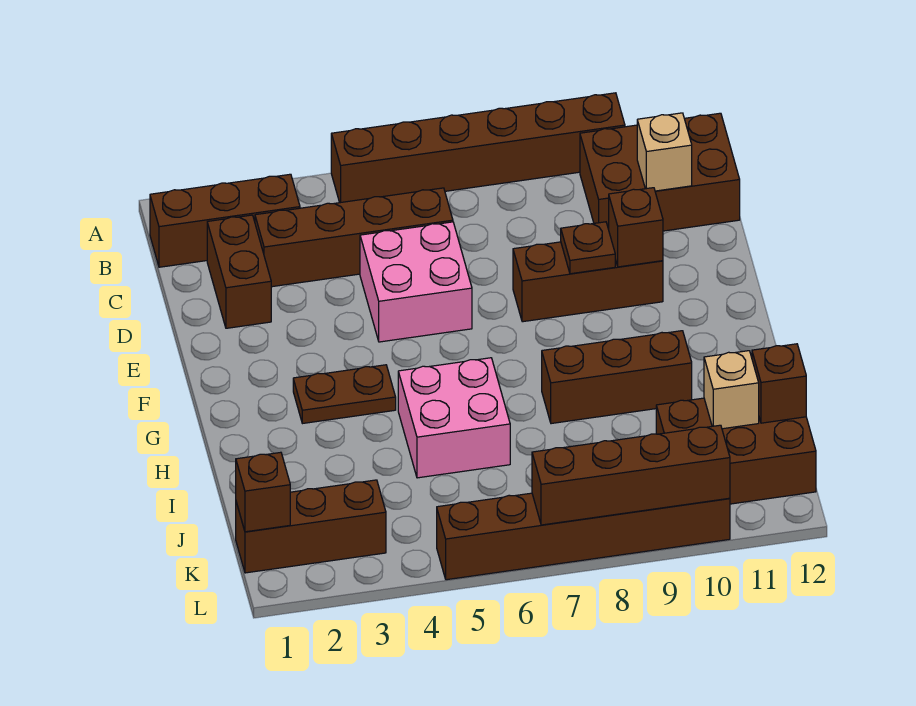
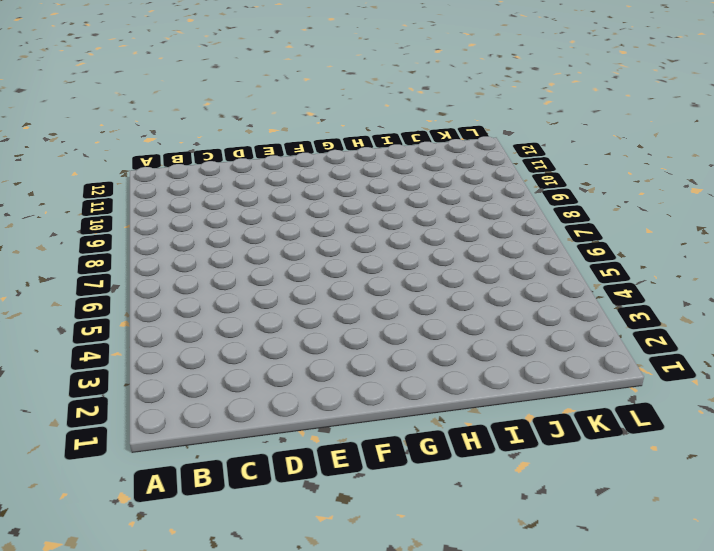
none -> brown brick A5:A10 level 1
none -> brown brick B1:B3 level 1
none -> brown brick B10:C12 level 1

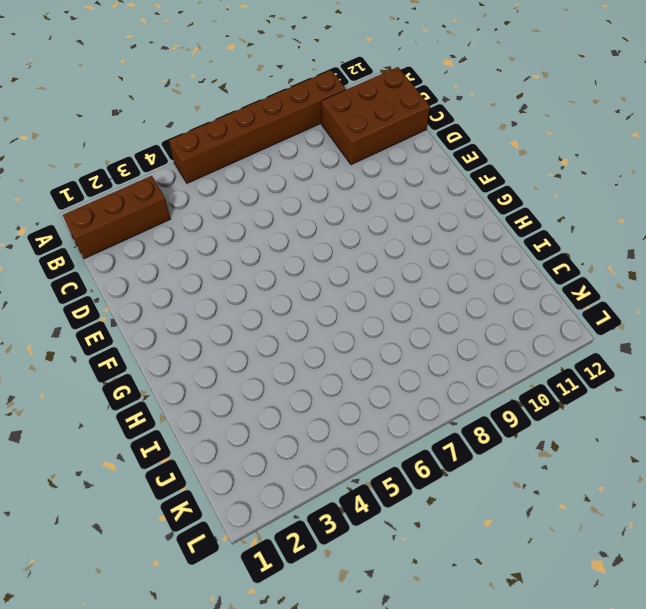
none -> brown brick C2:D2 level 1
none -> brown brick C3:C6 level 1
none -> pink brick D5:E6 level 1

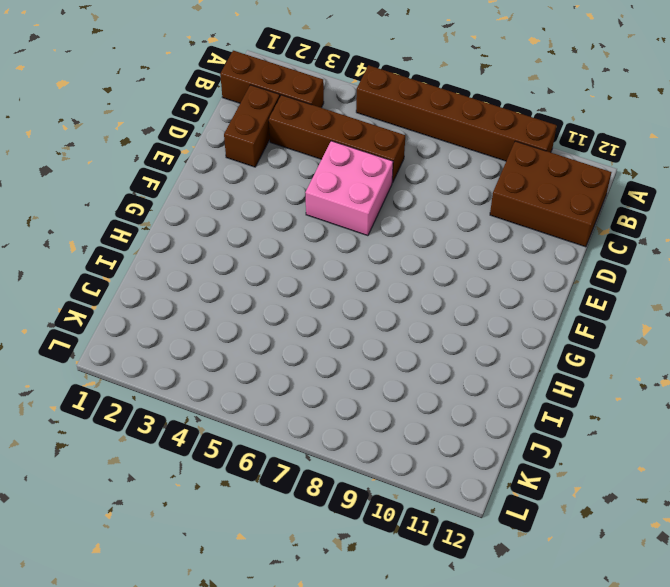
none -> brown brick E8:E10 level 1
none -> brown plate G3:G4 level 1
none -> pink brick H5:I6 level 1

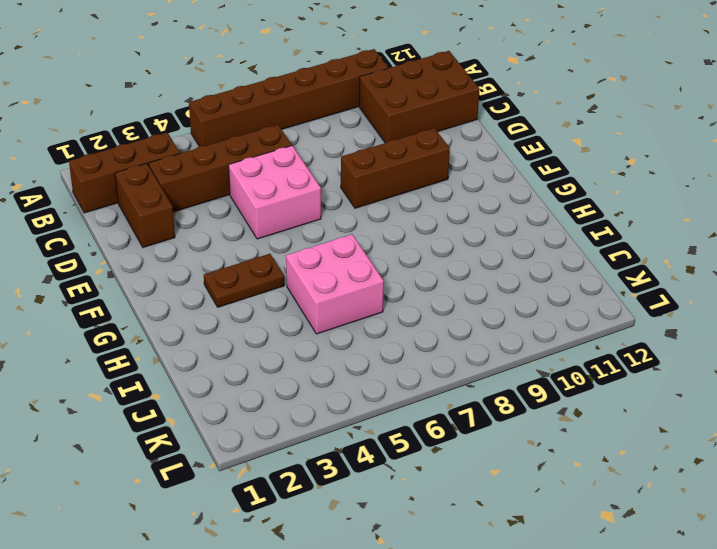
none -> brown brick H8:H10 level 1
none -> brown brick J10:K12 level 1
none -> brown brick K1:K3 level 1

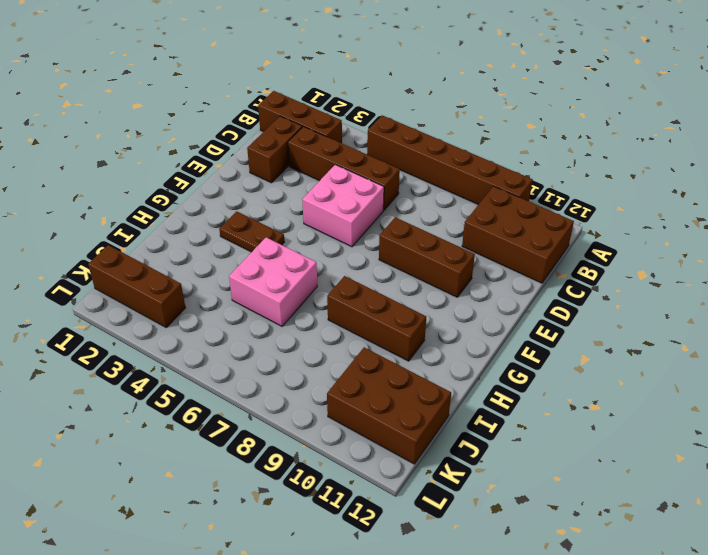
none -> brown brick L5:L10 level 1
none -> tan brick C11 level 2
none -> brown plate E9 level 2

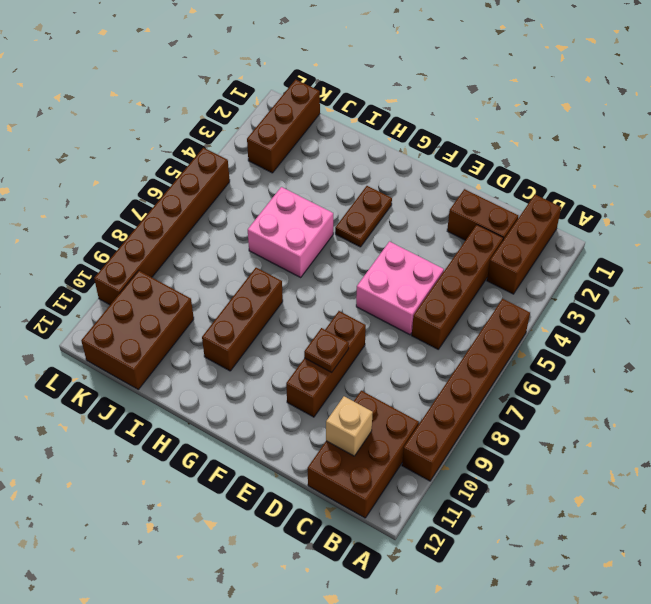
none -> brown brick E10 level 2
none -> tan brick J11 level 2
none -> brown brick J12 level 2

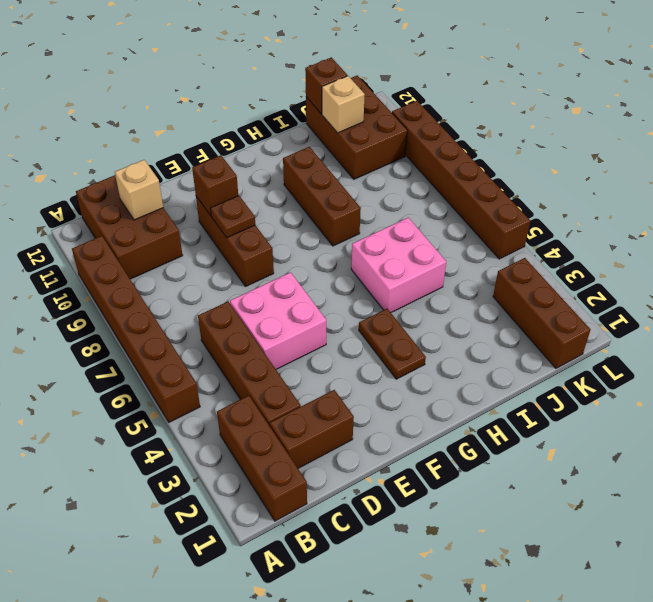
none -> brown brick K1 level 2
none -> brown brick L7:L10 level 2

